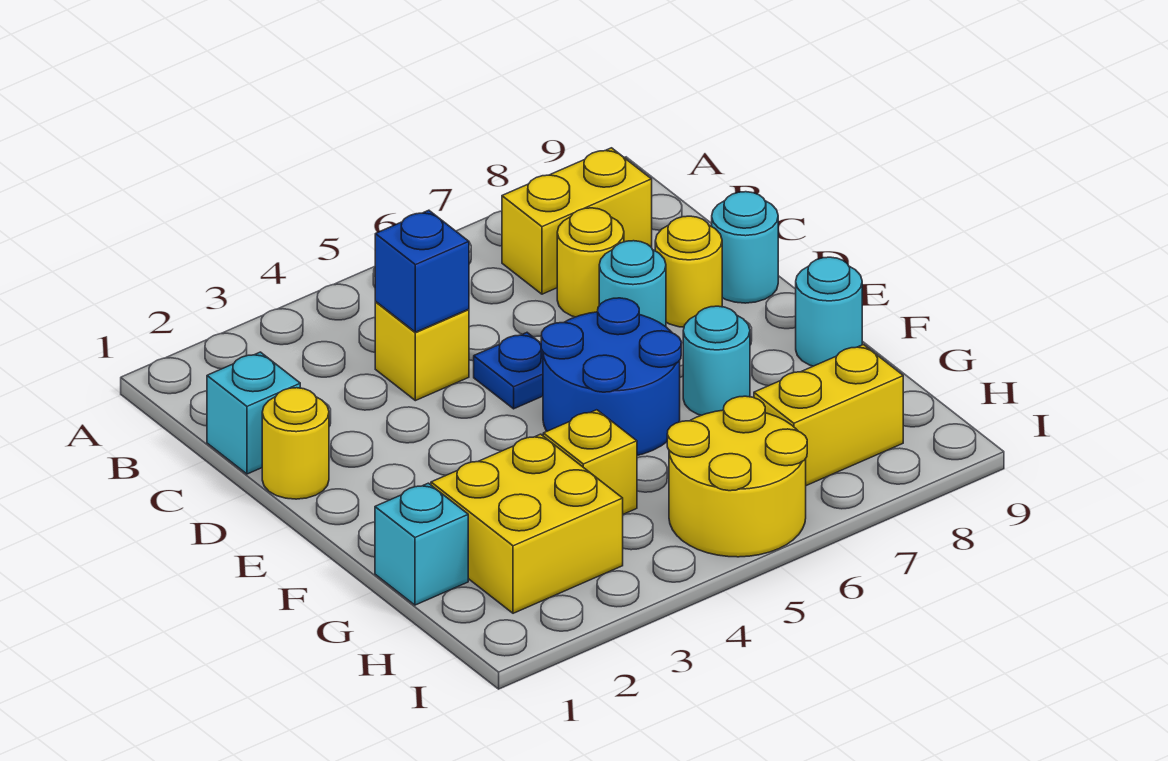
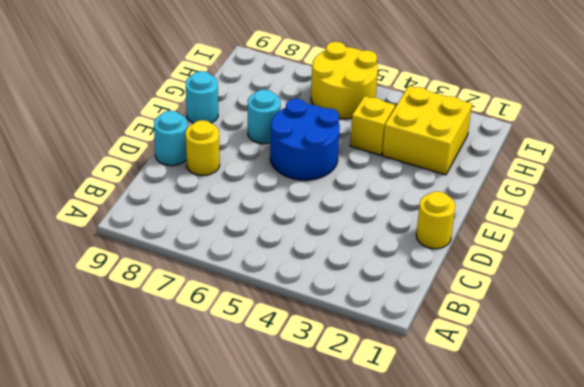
none -> yellow brick B7:B8 level 1
none -> cyan brick C1 level 1
none -> yellow brick C4 level 1

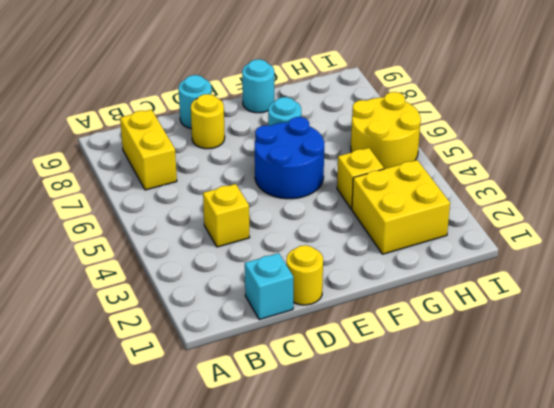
none -> yellow round brick C7 level 1
none -> blue plate D5 level 1
none -> cyan round brick D7 level 1

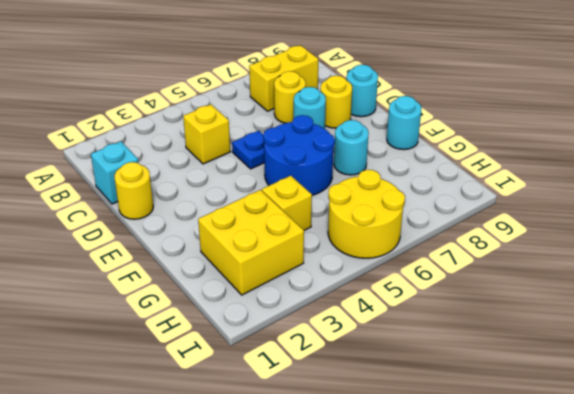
none -> cyan brick G1 level 1
none -> yellow brick H7:H8 level 1
none -> blue brick C4 level 2

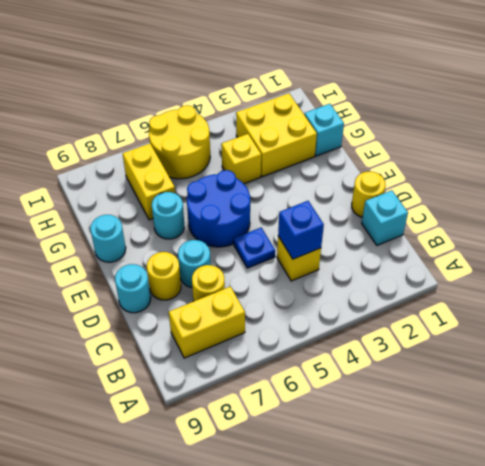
yellow brick G7:H7 level 1 -> yellow brick H7:H8 level 1

